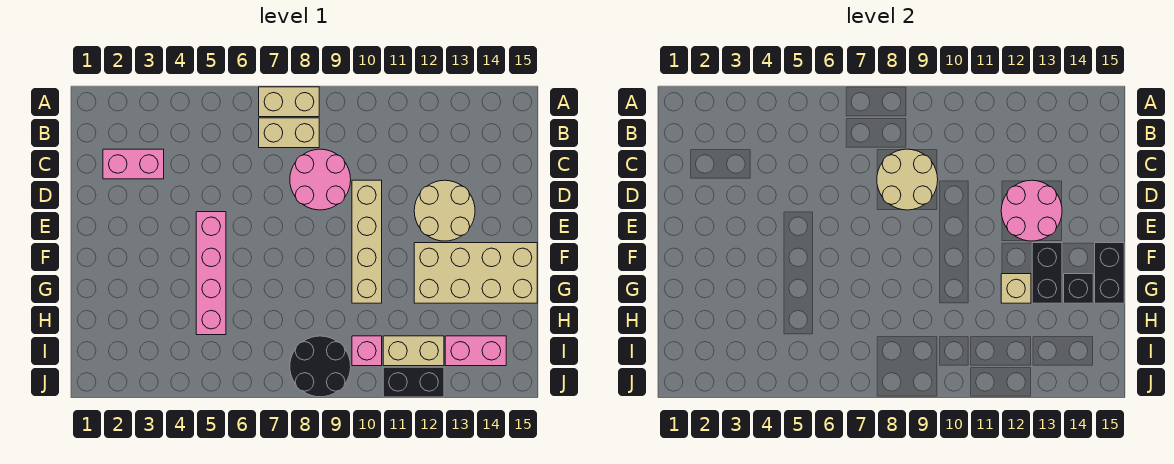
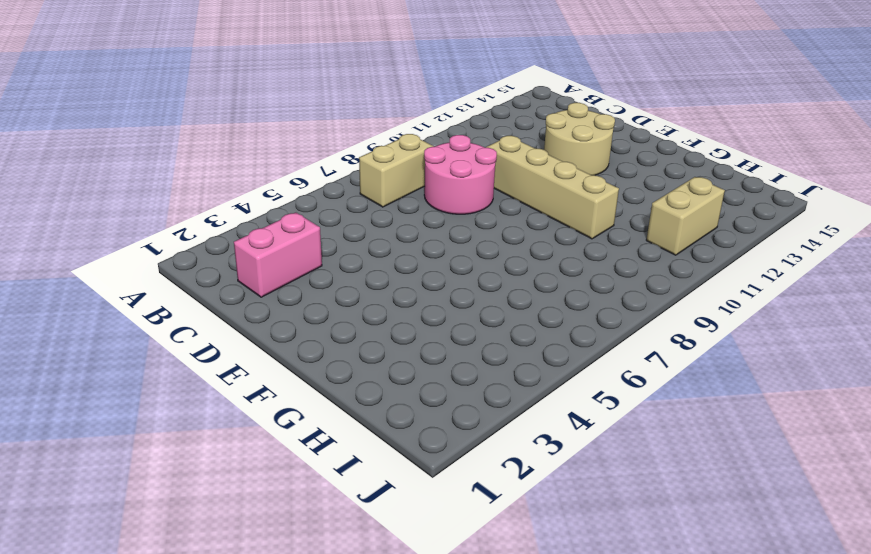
none -> tan brick A7:A8 level 1
none -> pink brick E5:H5 level 1
none -> tan brick F12:G15 level 1

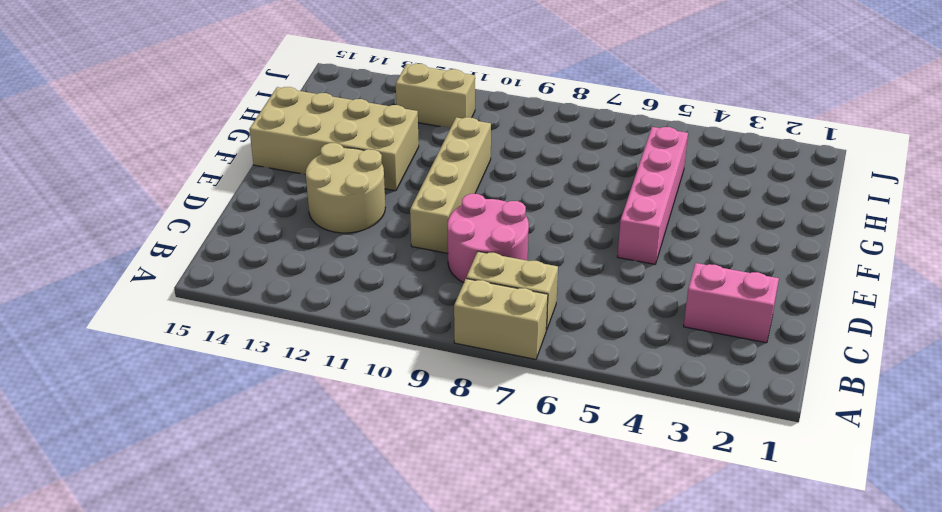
none -> black round brick I8:J9 level 1
none -> pink brick I10 level 1
none -> pink brick I13:I14 level 1

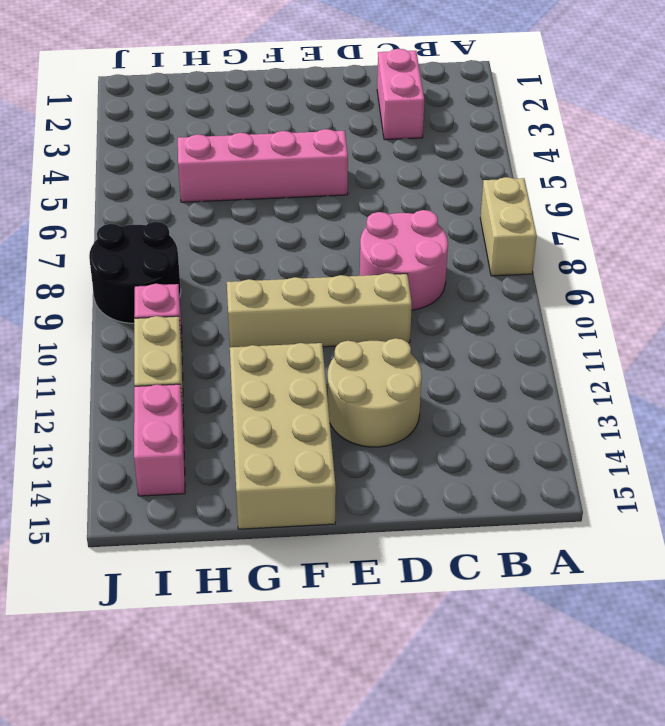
none -> tan brick B7:B8 level 1
none -> black brick J11:J12 level 1
none -> tan round brick C8:D9 level 2

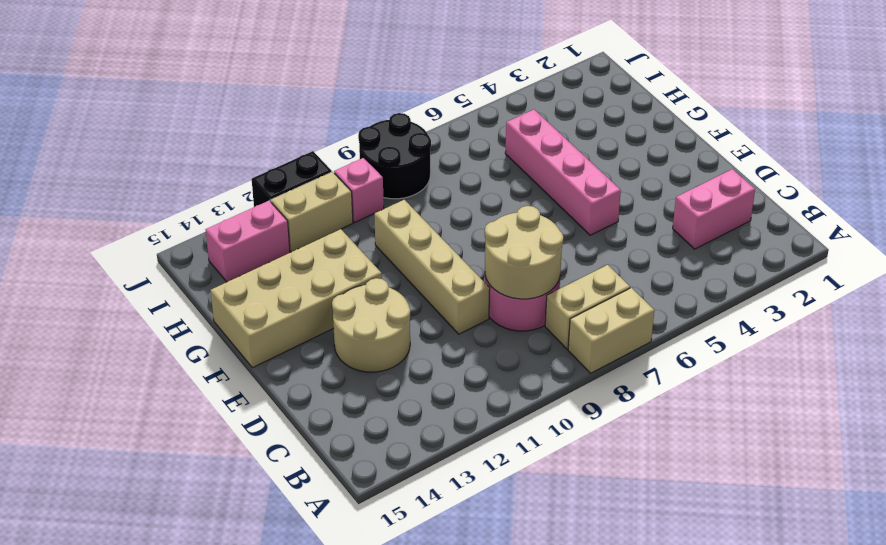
none -> pink round brick D12:E13 level 2
none -> black brick F13:G13 level 2
none -> black brick F15:G15 level 2

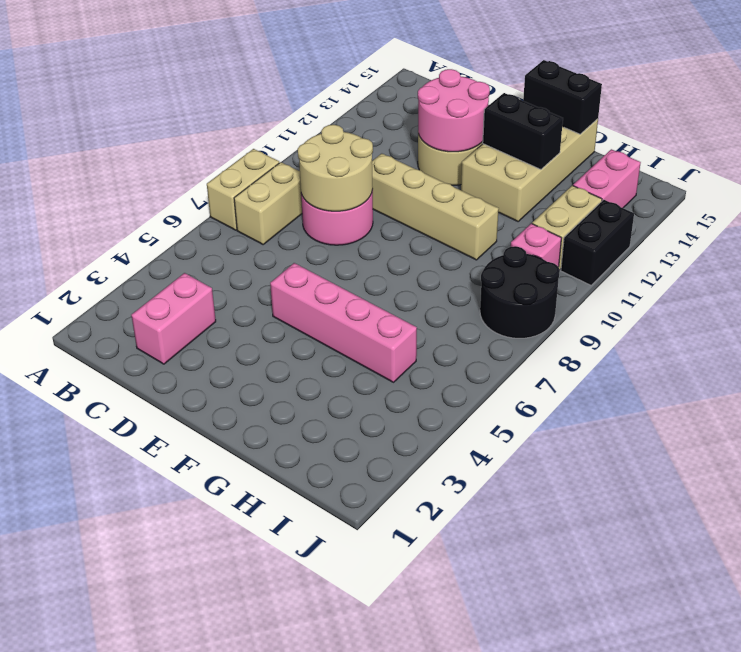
none -> tan brick G12 level 2
none -> black brick G14 level 2

